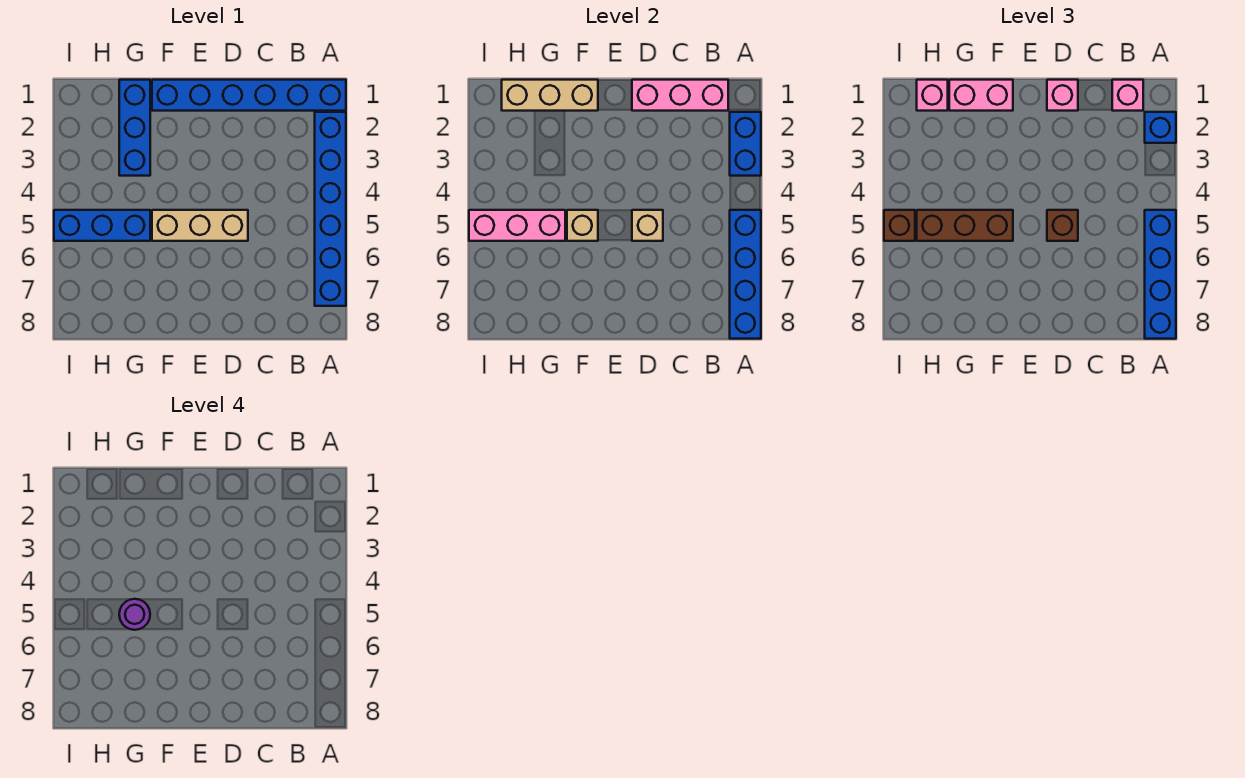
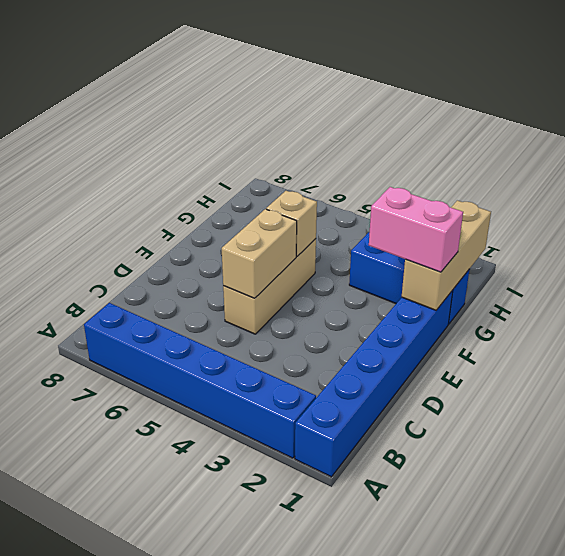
tan brick D5:E5 level 2 -> tan brick D5 level 2
pink brick F1:F2 level 3 -> pink brick F1:G1 level 3
none -> blue brick G5:I5 level 1
none -> blue brick A2:A3 level 2
none -> blue brick A5:A8 level 2

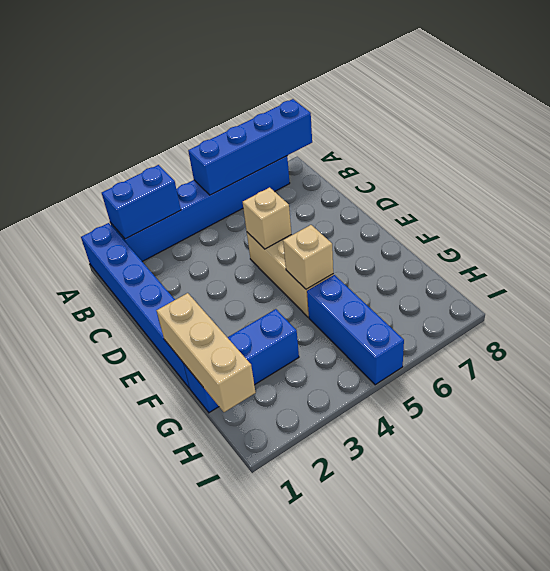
none -> pink brick B1:D1 level 2
none -> pink brick G5:I5 level 2
none -> blue brick A2 level 3

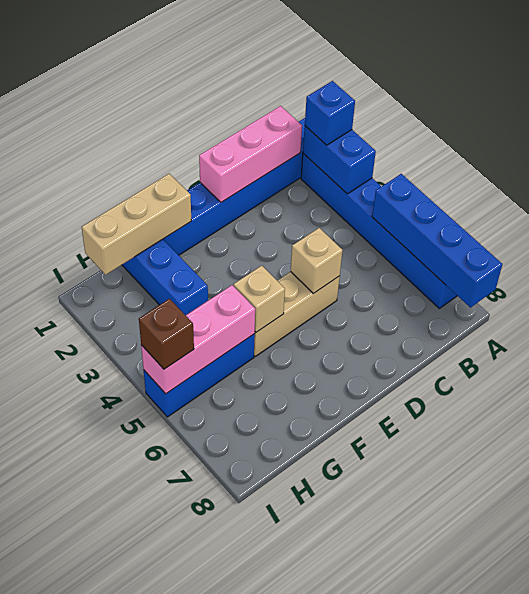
none -> blue brick A5:A8 level 3
none -> pink brick B1 level 3
none -> pink brick D1 level 3

